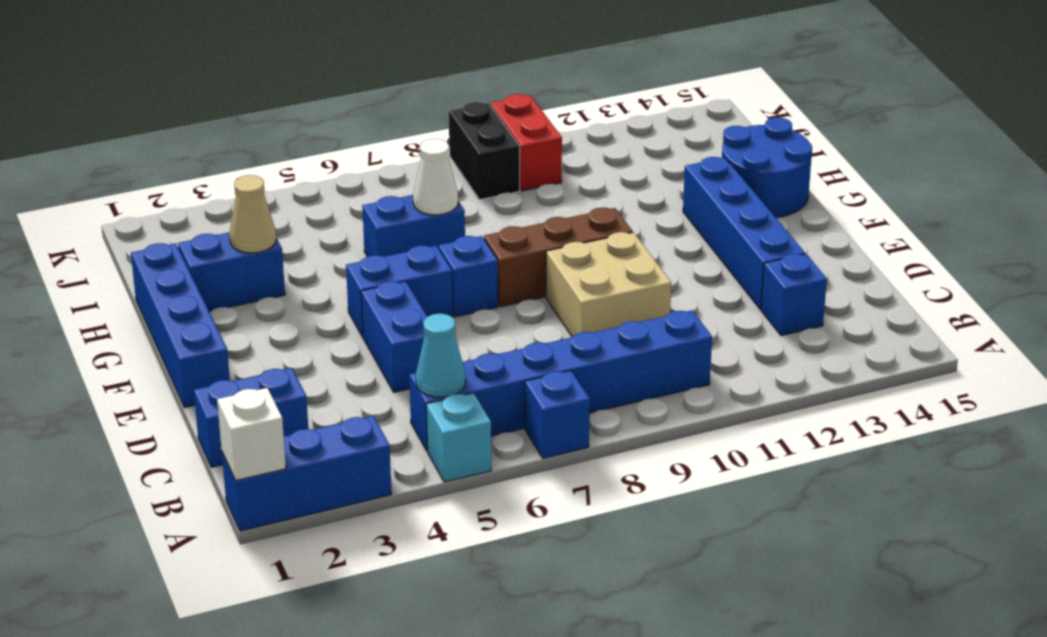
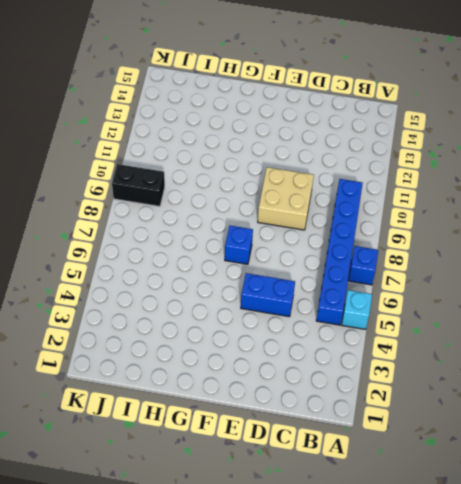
none -> blue brick A1:A3 level 1
none -> blue brick C1:C2 level 1
none -> blue brick C13 level 1

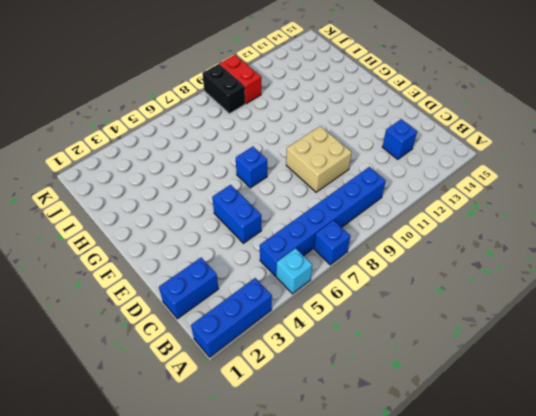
none -> blue brick D13:G13 level 1
none -> blue brick E1:H1 level 1
none -> blue brick F5:F6 level 1

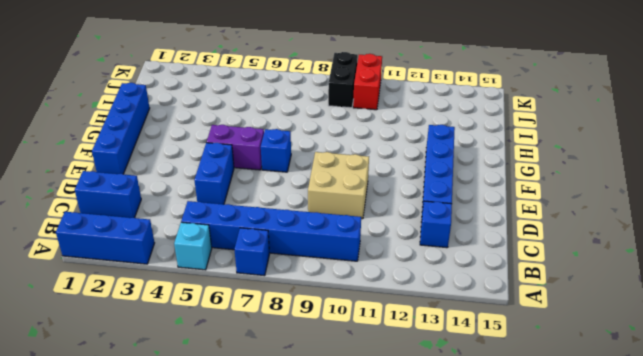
purple brick F5:F6 level 1 -> blue brick F5:F6 level 1
none -> brown brick F8:F10 level 1
none -> blue round brick G14:H15 level 1
none -> blue brick H2:H3 level 1

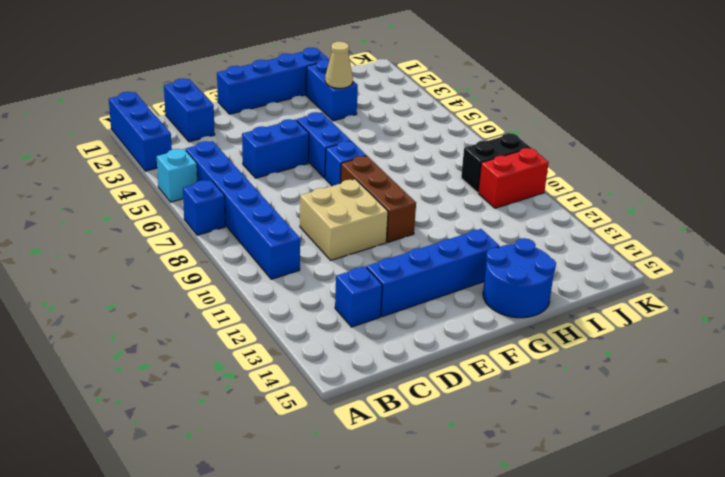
none -> blue brick H6:H7 level 1
none -> white brick A1 level 2
none -> cyan cone B5 level 2

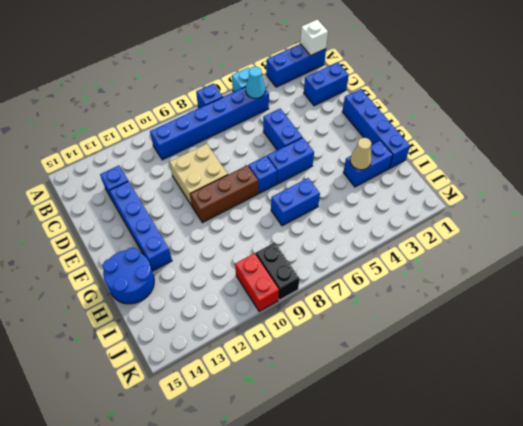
none -> white cone H7 level 2

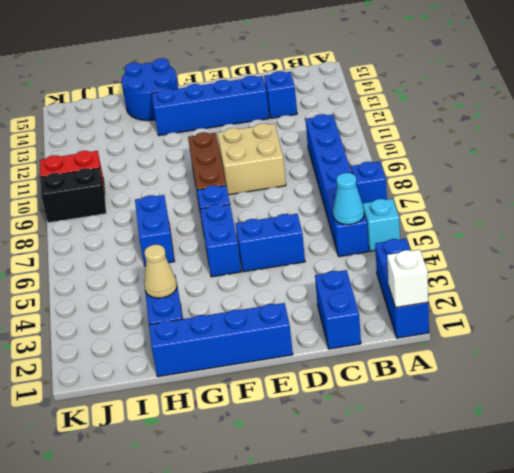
none -> white cone H7 level 2

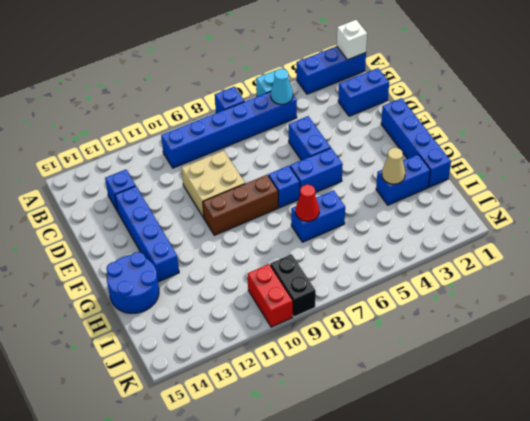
red cone H7 level 2 -> white cone H7 level 2

